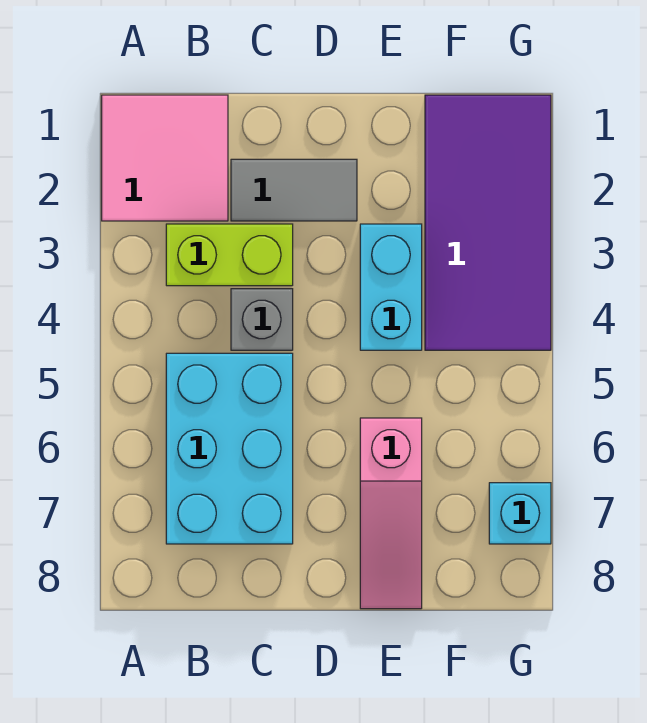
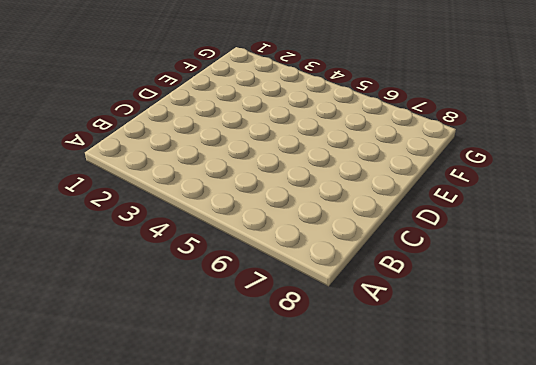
none -> pink tile A1:B2 level 1
none -> lime brick B3:C3 level 1

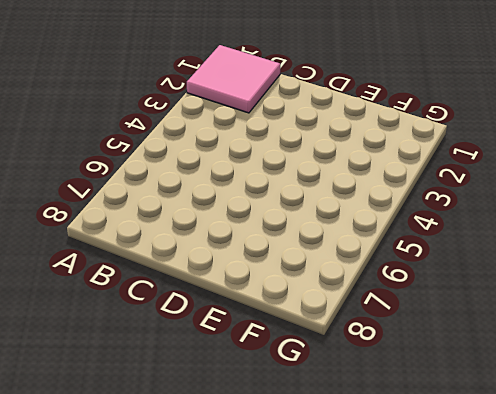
none -> lime brick B3:C3 level 1
none -> cyan brick B5:C7 level 1

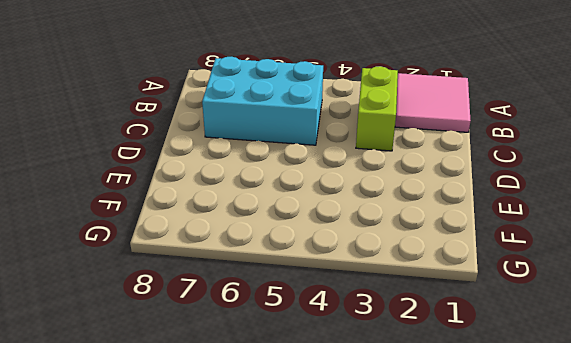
none -> grey tile C2:D2 level 1
none -> grey brick C4 level 1

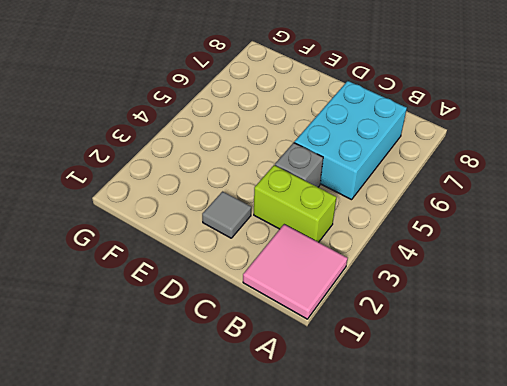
grey tile D2 level 1 -> grey tile C2:D2 level 1
none -> cyan brick E3:E4 level 1
none -> pink slope E6:E8 level 1 top 6

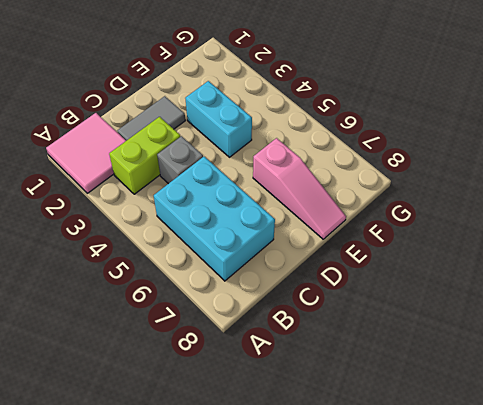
none -> purple tile F1:G4 level 1
none -> cyan brick G7 level 1

